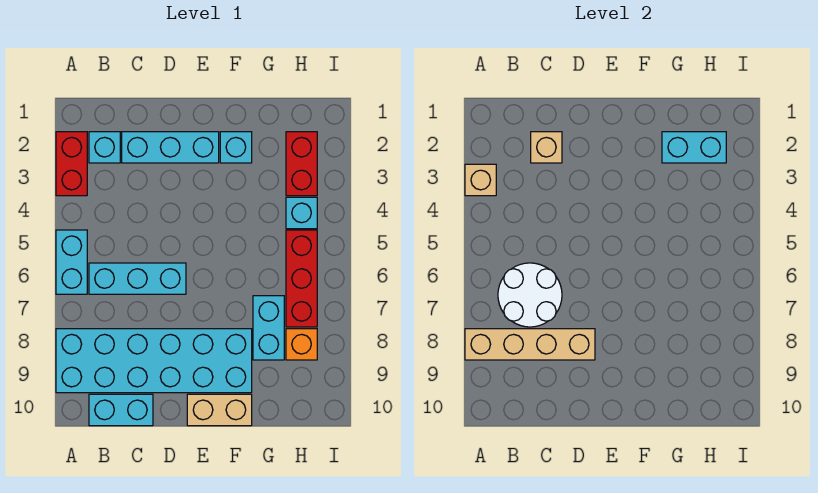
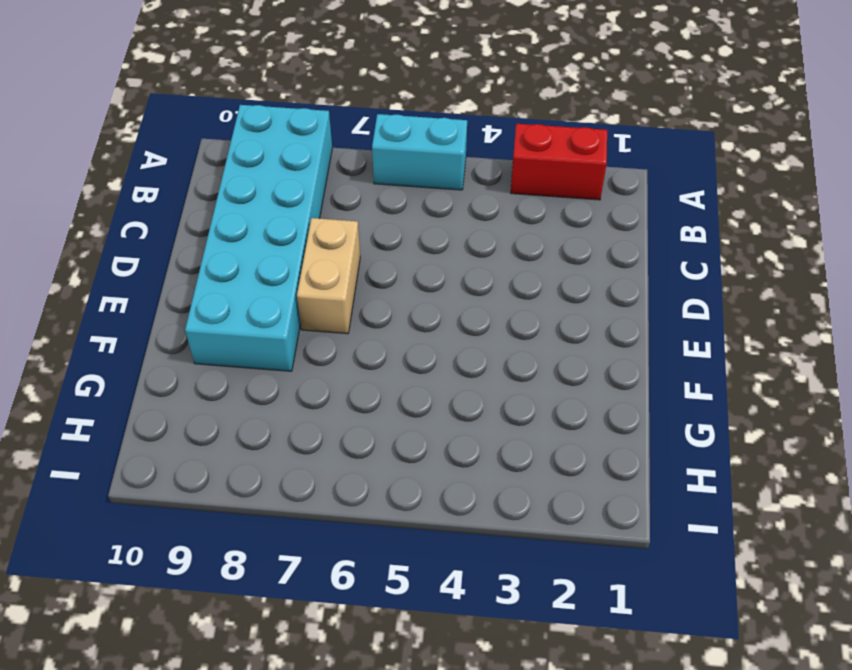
tan brick D7:E7 level 1 -> tan brick E10:F10 level 1
none -> cyan brick B2 level 1
none -> cyan brick B6:D6 level 1
none -> cyan brick B10:C10 level 1

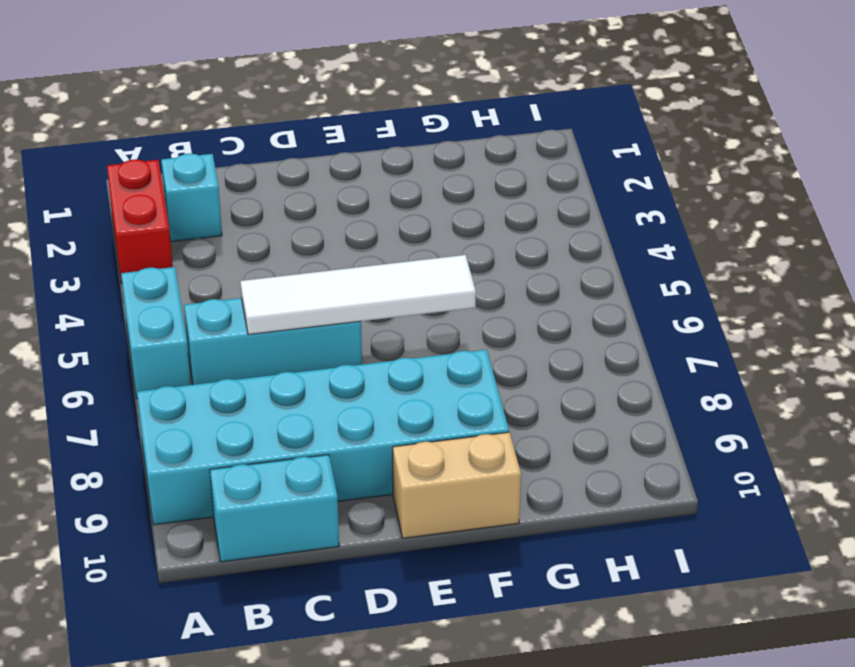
white tile C6:F6 level 2 -> white round brick B6:C7 level 2
none -> cyan brick C2:E2 level 1
none -> cyan brick F2 level 1
none -> cyan brick G7:G8 level 1

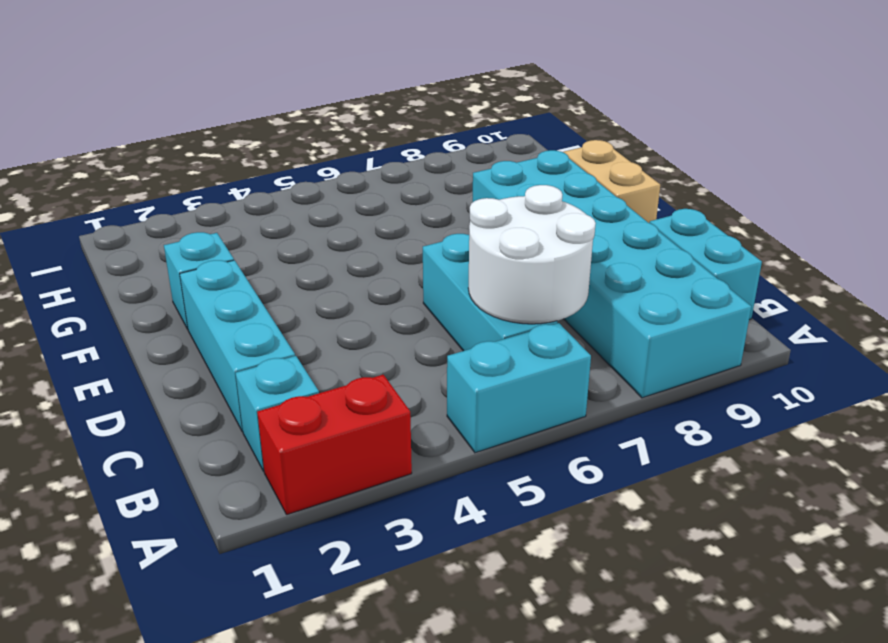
none -> cyan brick G7:G8 level 1
none -> red brick H2:H3 level 1
none -> cyan brick H4 level 1

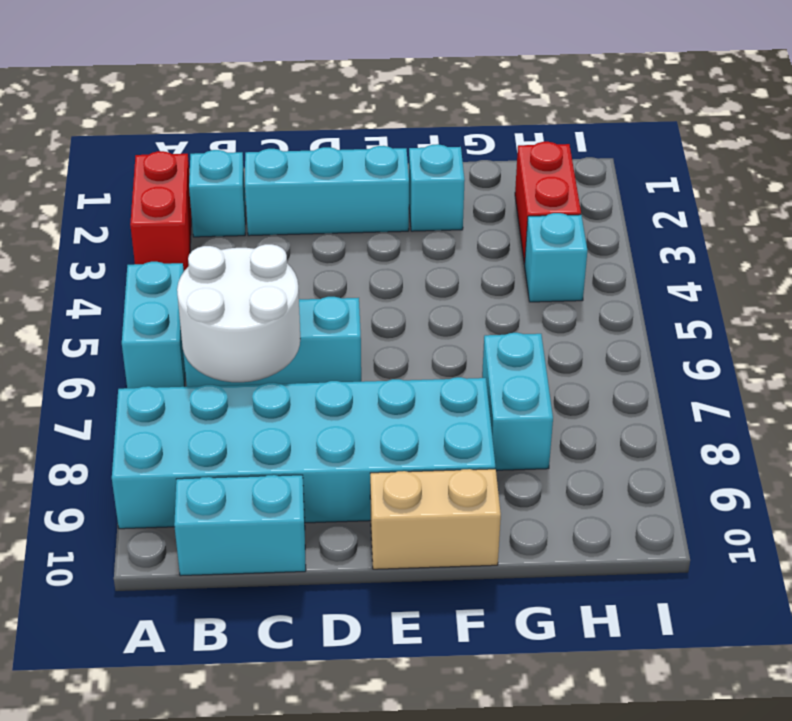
none -> red brick H5:H7 level 1
none -> orange brick H8 level 1
none -> tan brick A3 level 2

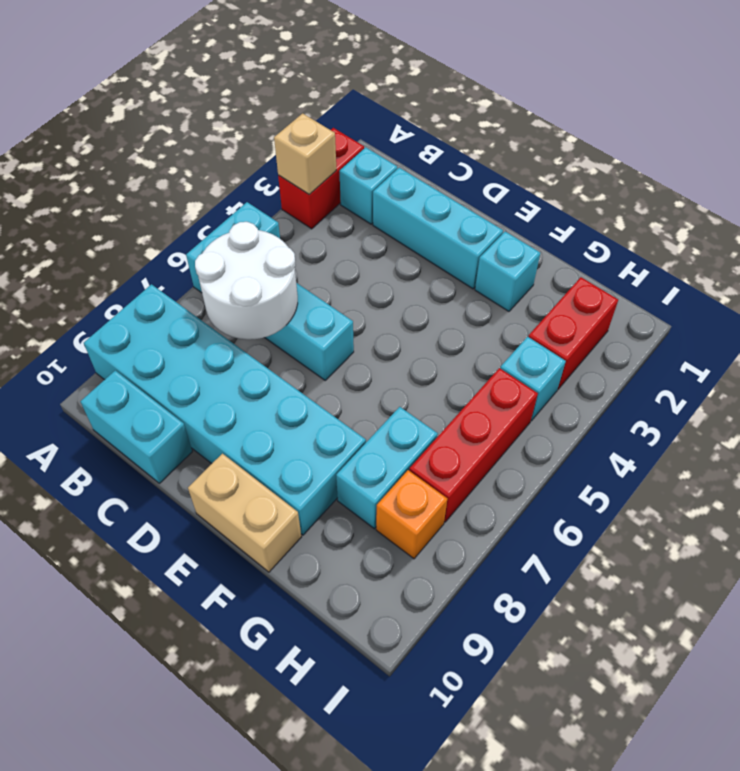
none -> tan brick A8:D8 level 2
none -> tan brick C2 level 2
none -> cyan brick G2:H2 level 2

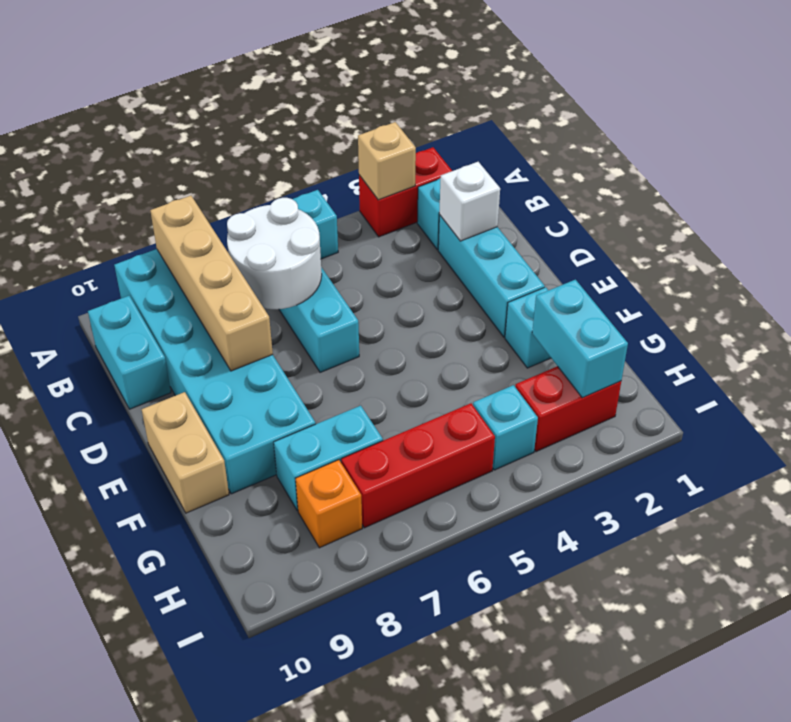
white brick C2 level 2 -> tan brick C2 level 2

